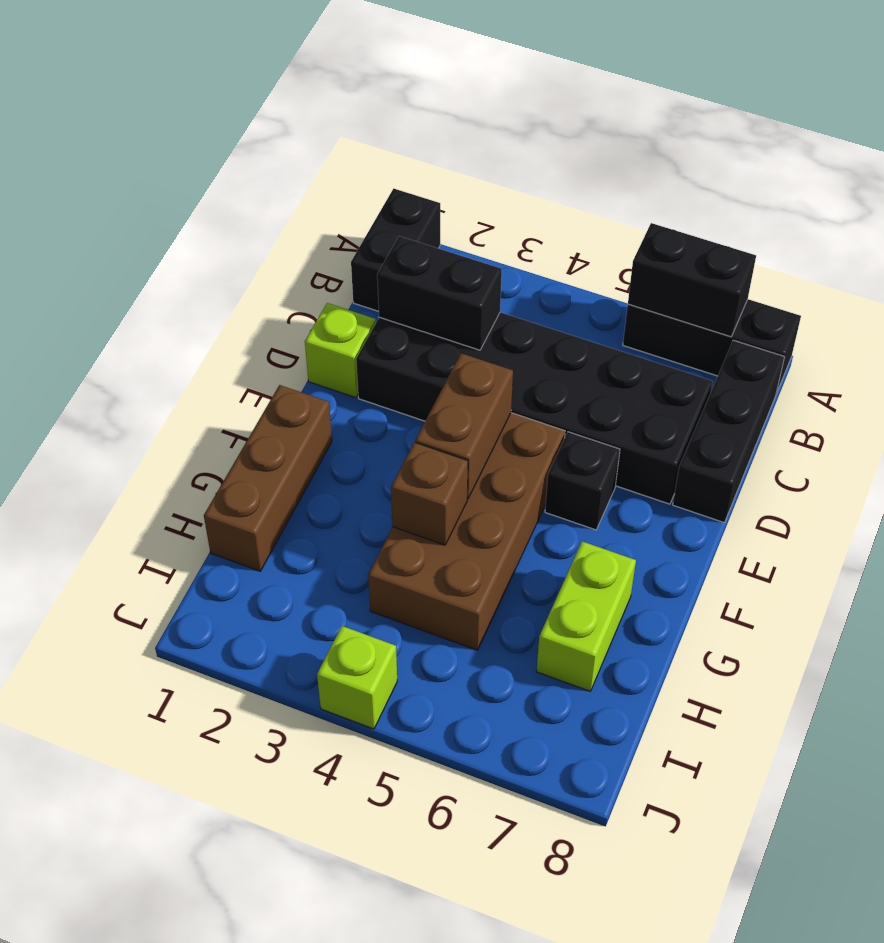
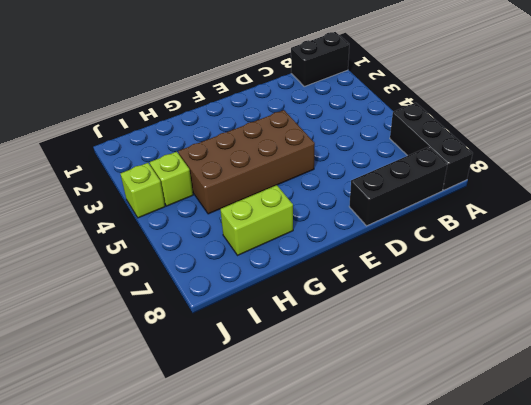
lime brick I4 level 1 -> lime brick D1 level 1
none -> black brick C2:D7 level 1
none -> black brick E6 level 1
none -> brown brick F1:H1 level 1

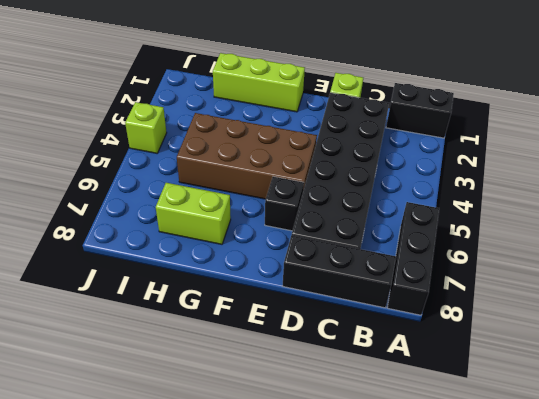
lime brick F1:H1 level 1 -> brown brick F1:H1 level 1
none -> black brick A6:A7 level 2
none -> black brick C2:C3 level 2
none -> brown brick E4:F4 level 2

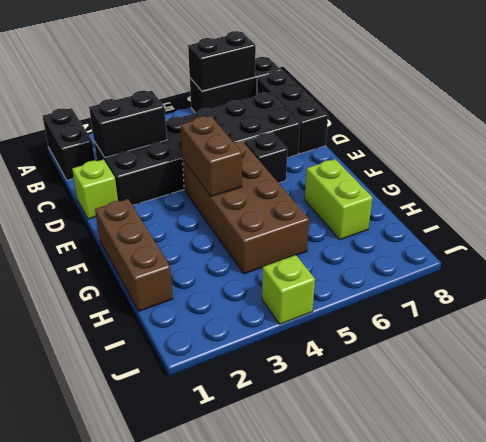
none -> brown brick G4 level 2

